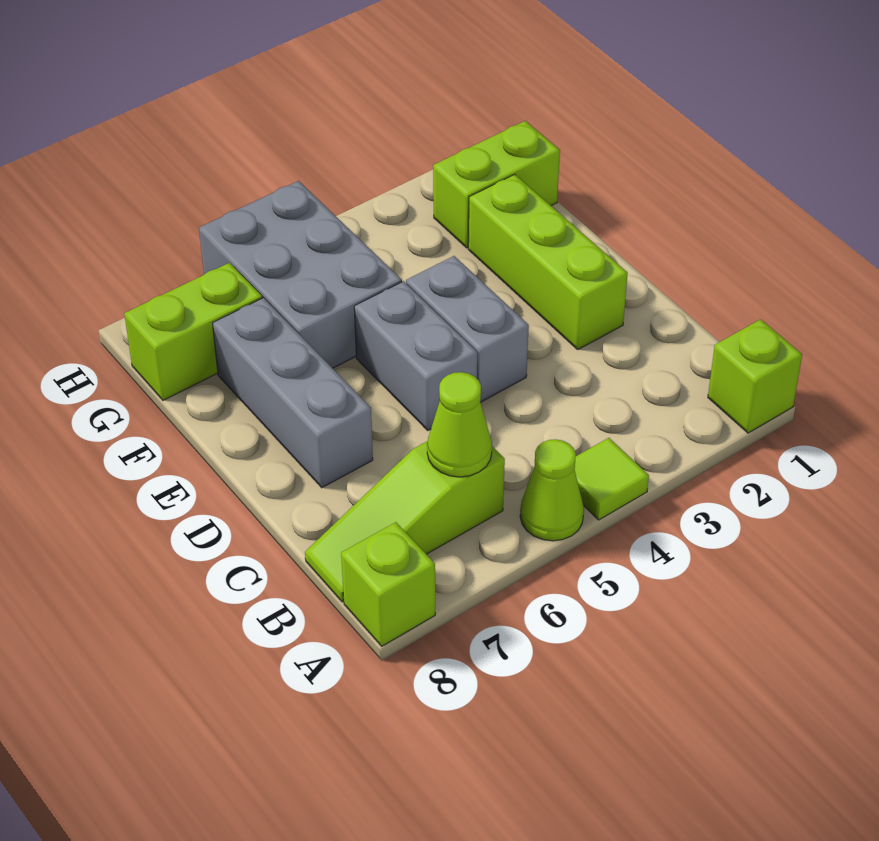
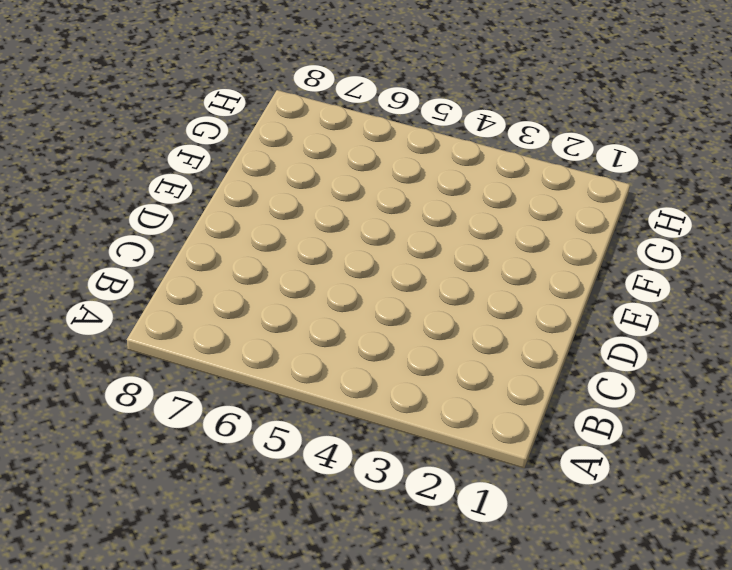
none -> lime brick A1 level 1
none -> lime tile A4 level 1
none -> lime cone A5 level 1

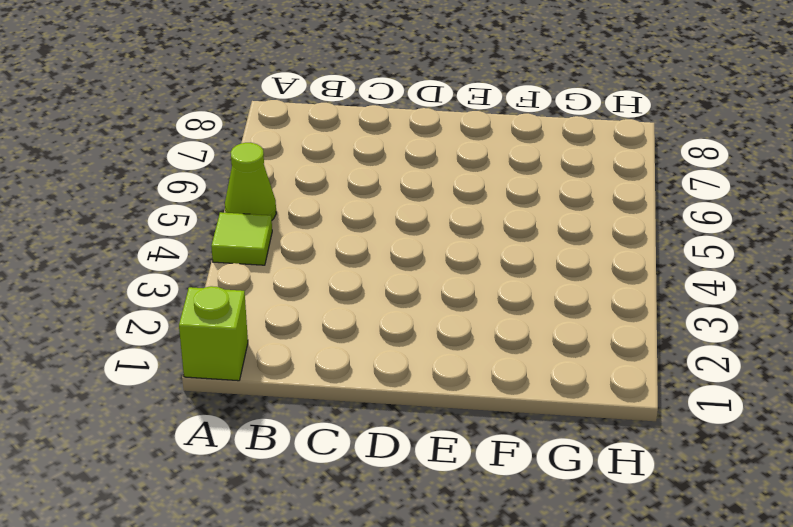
none -> lime brick A8 level 1
none -> lime slope B6:B8 level 1 top 6
none -> lime brick D2:F2 level 1

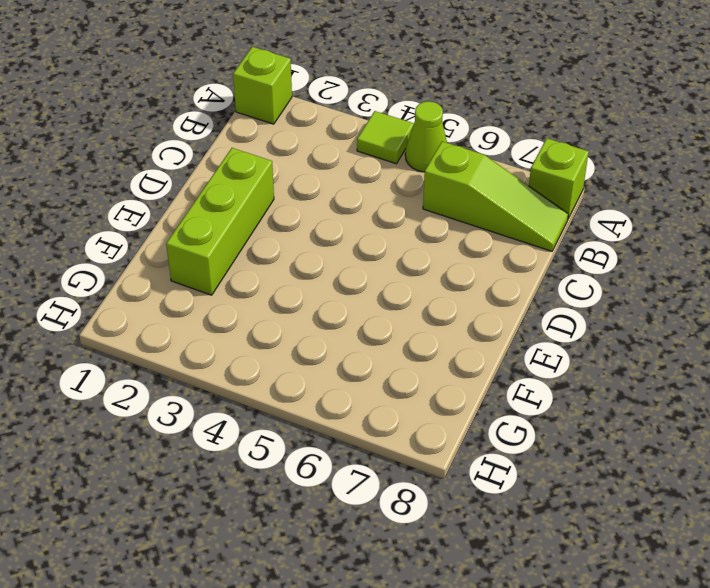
none -> grey brick D4:E4 level 1
none -> grey brick D5:E5 level 1
none -> grey brick D7:F7 level 1

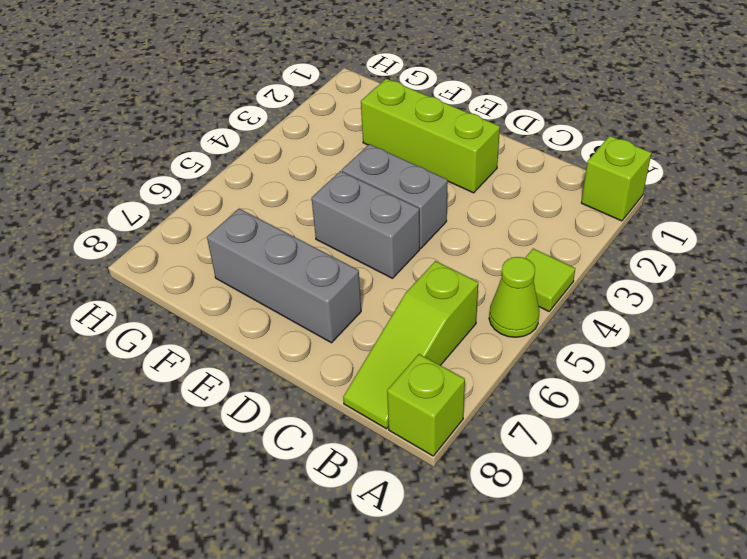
none -> grey brick F5:H6 level 1
none -> lime brick G1:G2 level 1
none -> lime brick G7:G8 level 1

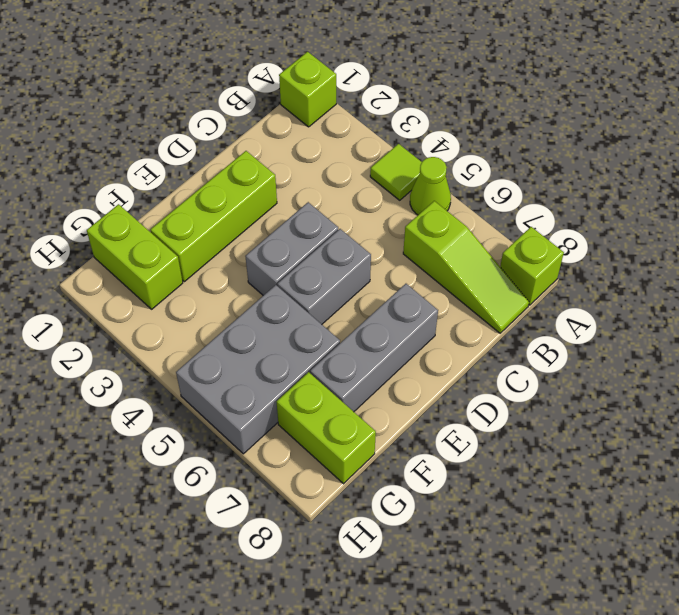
none -> lime cone B6 level 2

